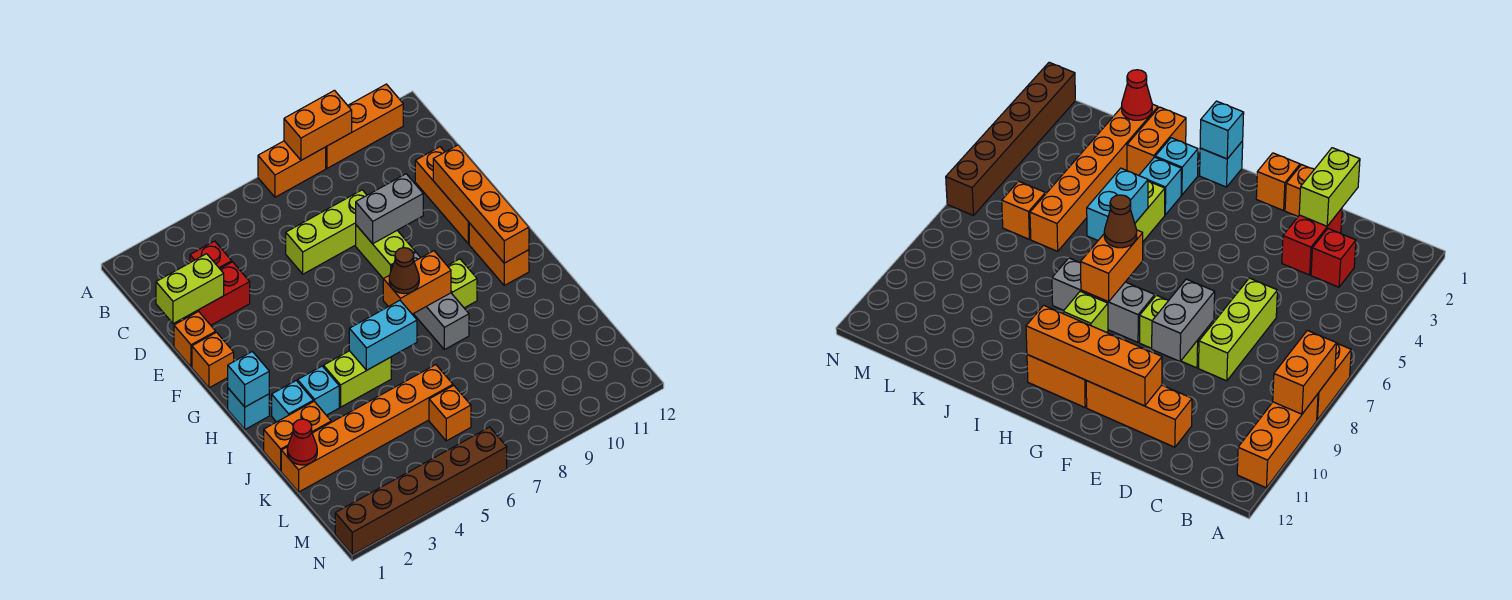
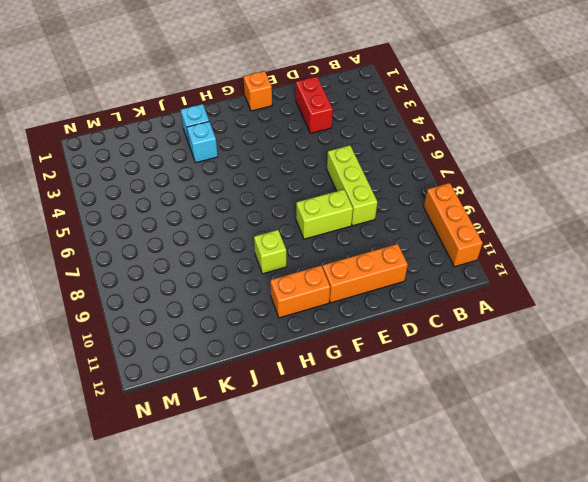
none -> orange brick A7:A8 level 1
none -> red brick C3 level 1
none -> orange brick E1 level 1

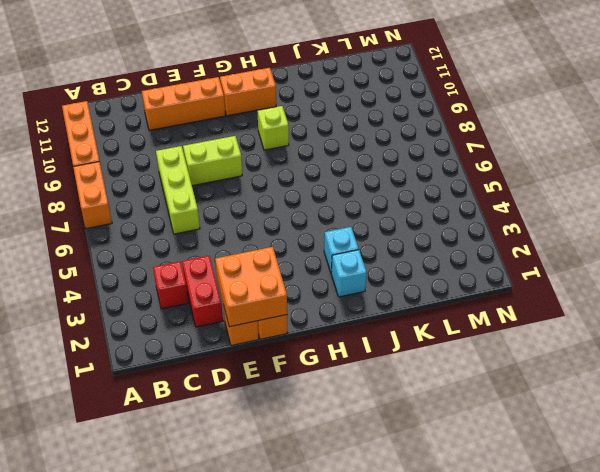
orange brick E1:F2 level 2 -> none
none -> grey brick G8:I8 level 1
none -> cyan brick H1 level 1
none -> lime brick I4:I5 level 1

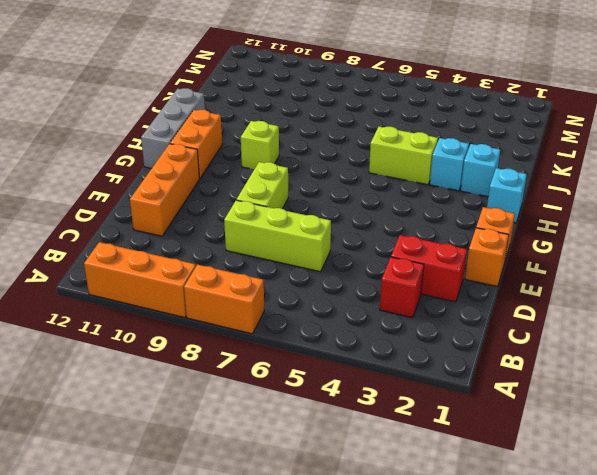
grey brick G12:I12 level 1 -> grey brick G8:I8 level 1
none -> orange brick J1:J2 level 1
none -> orange brick K1:K6 level 1
none -> orange brick L6 level 1

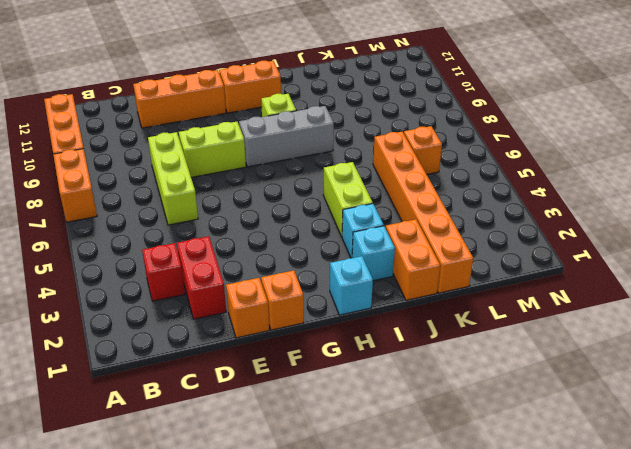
none -> brown brick N1:N6 level 1
none -> orange brick A8:A9 level 2
none -> lime brick D1:D2 level 2

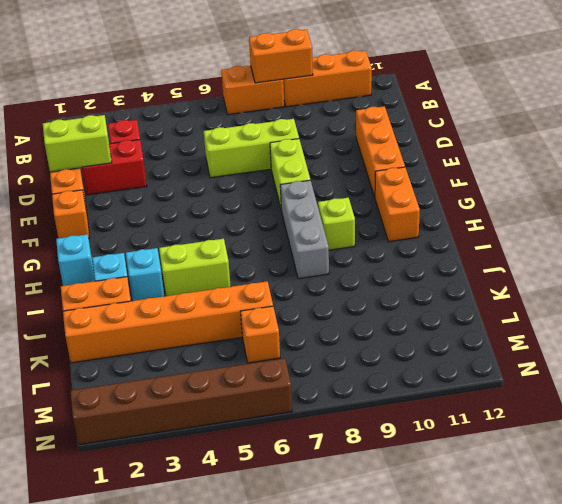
none -> grey brick E8:E9 level 2
none -> orange brick E11:H11 level 2
none -> cyan brick H1 level 2

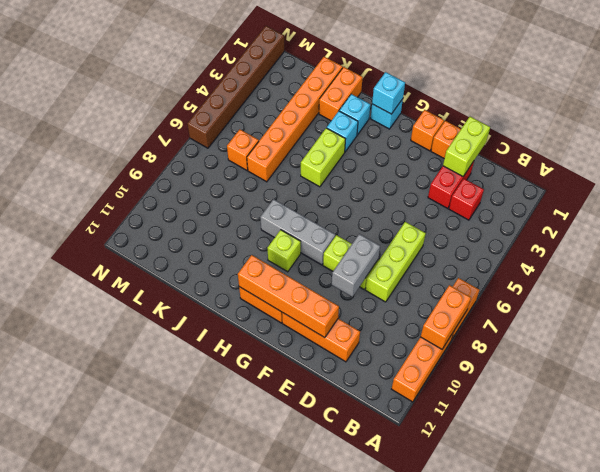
none -> orange brick H7:H8 level 2
none -> cyan brick I5:I6 level 2
none -> red cone K1 level 2

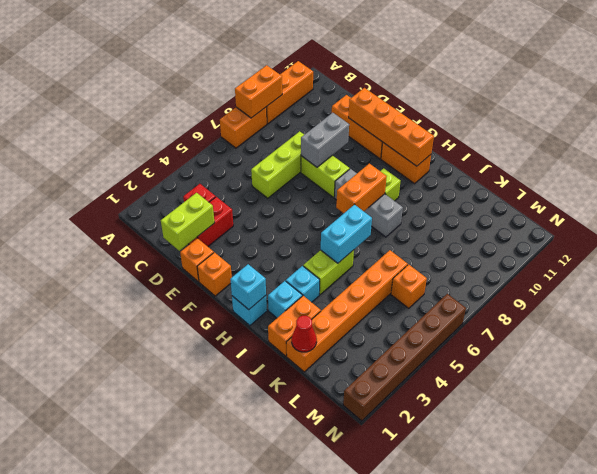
none -> brown cone H7 level 3

